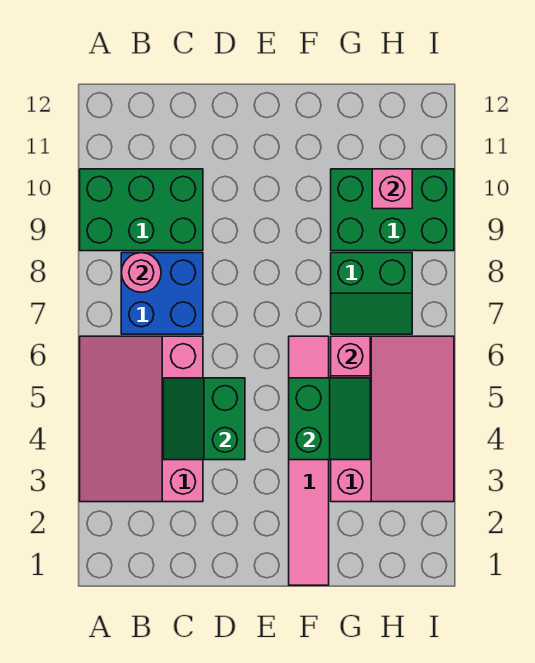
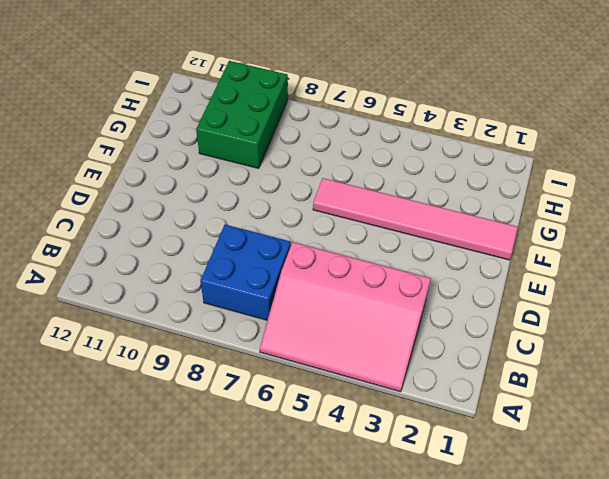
none -> green brick A9:C10 level 1
none -> pink slope G3:I6 level 1 top G
none -> green slope G7:H8 level 1 top 8

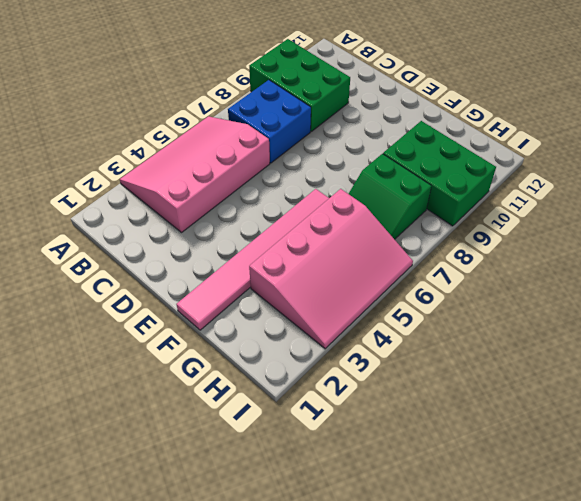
none -> pink round brick B8 level 2
none -> green slope C4:D5 level 2 top D
none -> green slope F4:G5 level 2 top F

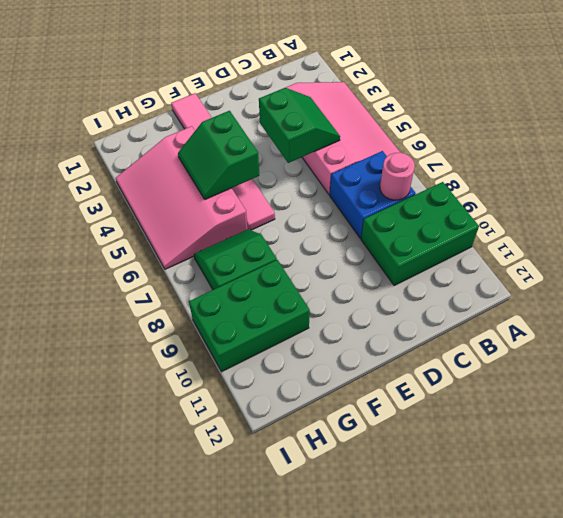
none -> pink brick G6 level 2
none -> pink brick H10 level 2

